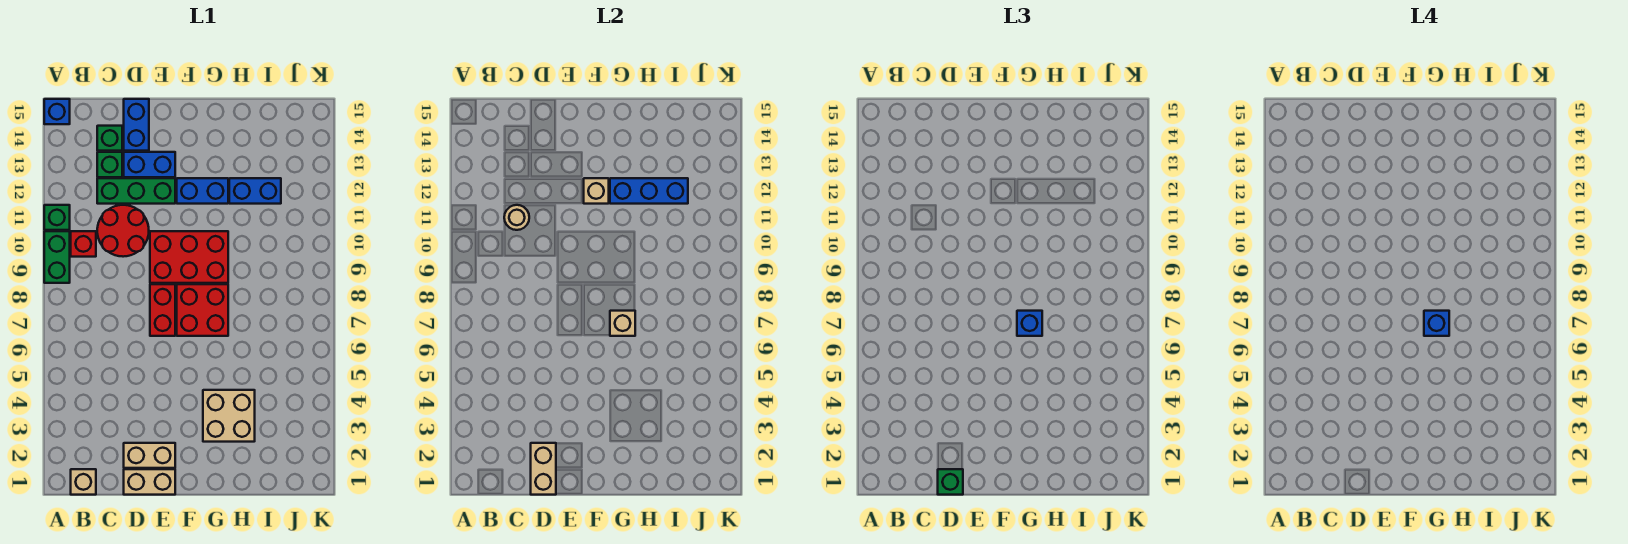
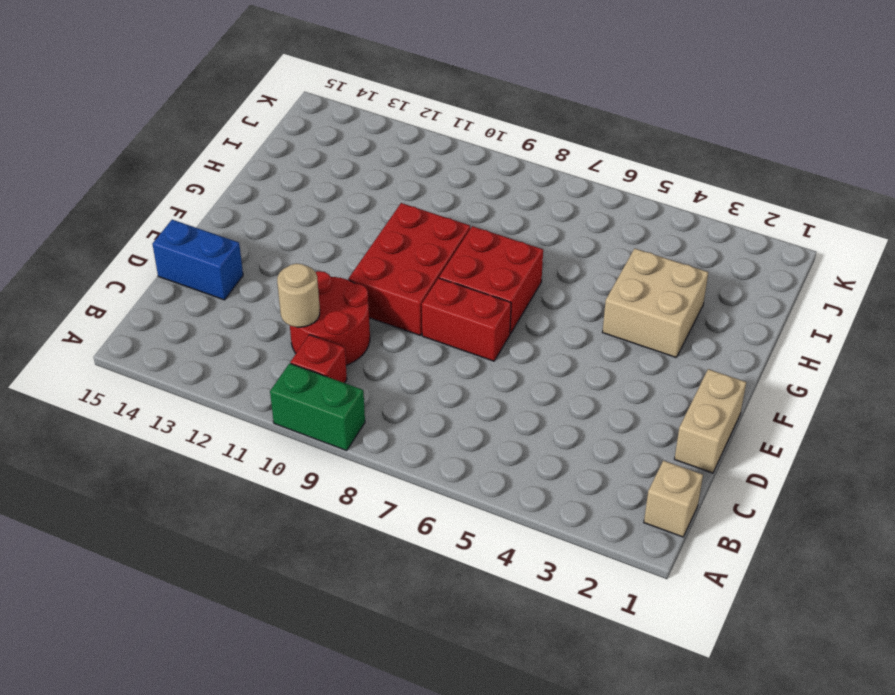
none -> green brick A11 level 1
none -> blue brick A15 level 1
none -> green brick C12:E12 level 1

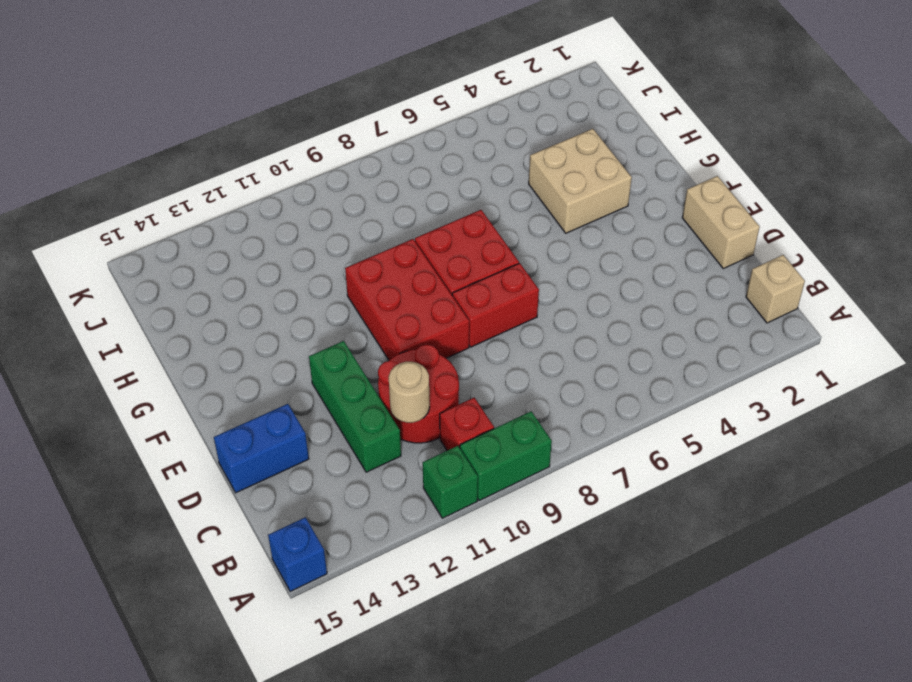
none -> green brick C13 level 1
none -> green brick C14 level 1
none -> tan brick D2:E2 level 1

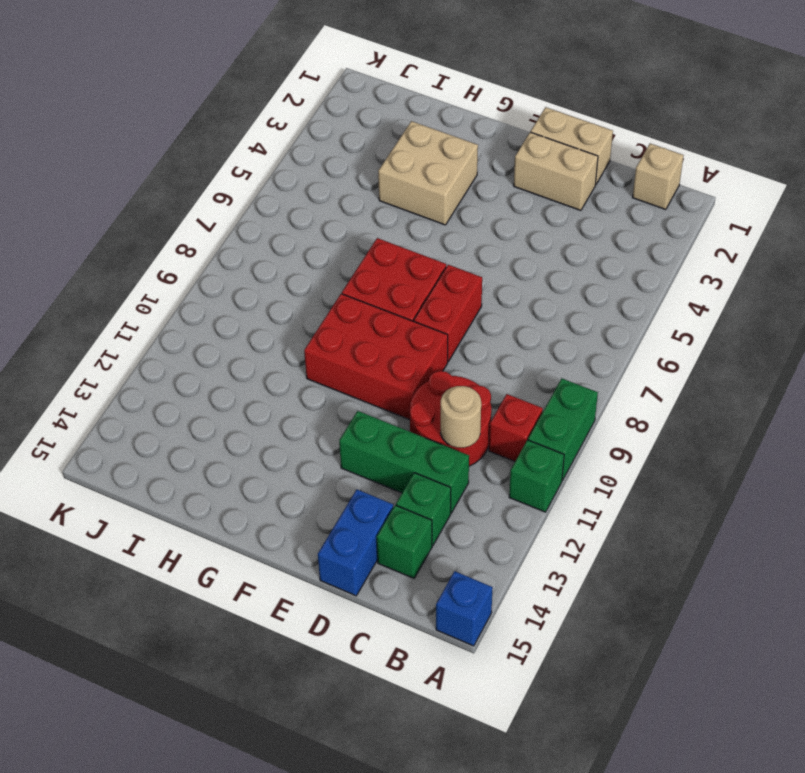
none -> blue brick D13:E13 level 1
none -> blue brick F12:G12 level 1
none -> blue brick H12:I12 level 1

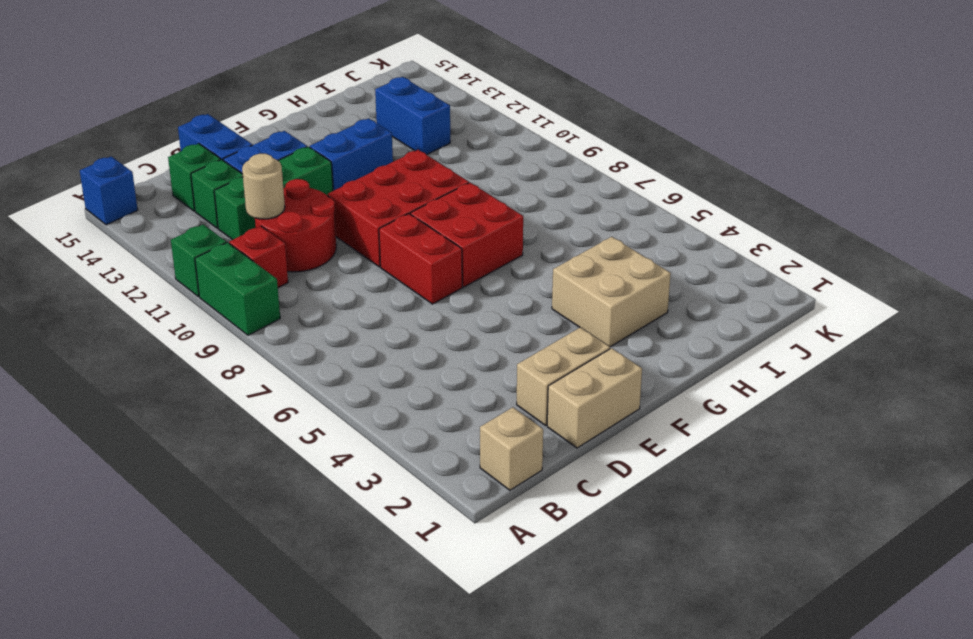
blue brick I12:I13 level 1 -> blue brick H12:I12 level 1
none -> tan brick D1:D2 level 2
none -> tan brick F12 level 2
none -> tan brick G7 level 2

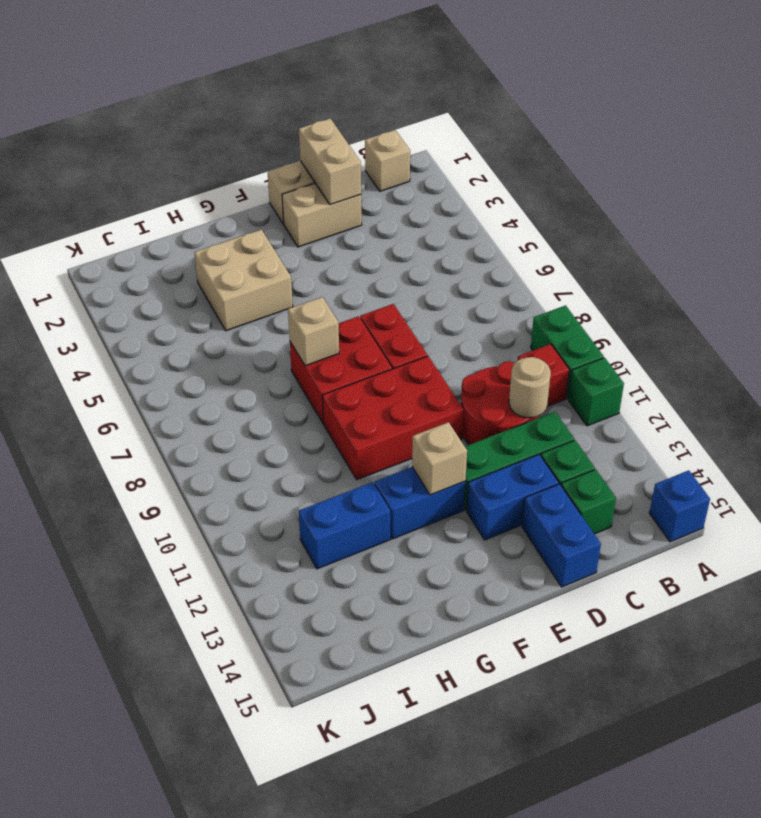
none -> blue brick G12:I12 level 2
none -> green brick D1 level 3
none -> blue brick G7 level 3

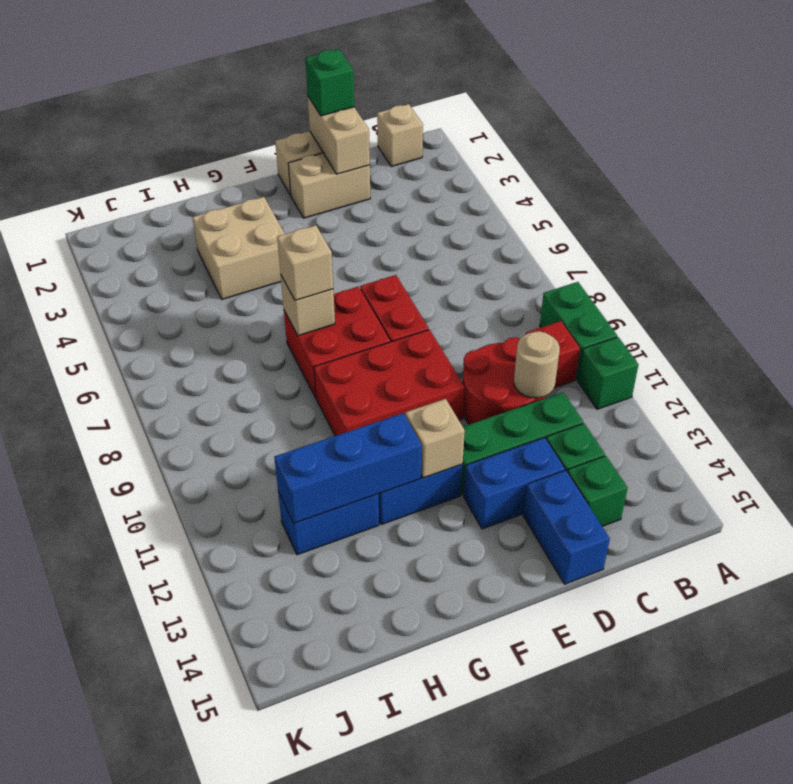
tan brick G7 level 3 -> blue brick G7 level 3
none -> blue brick A15 level 1
none -> blue brick G7 level 4

